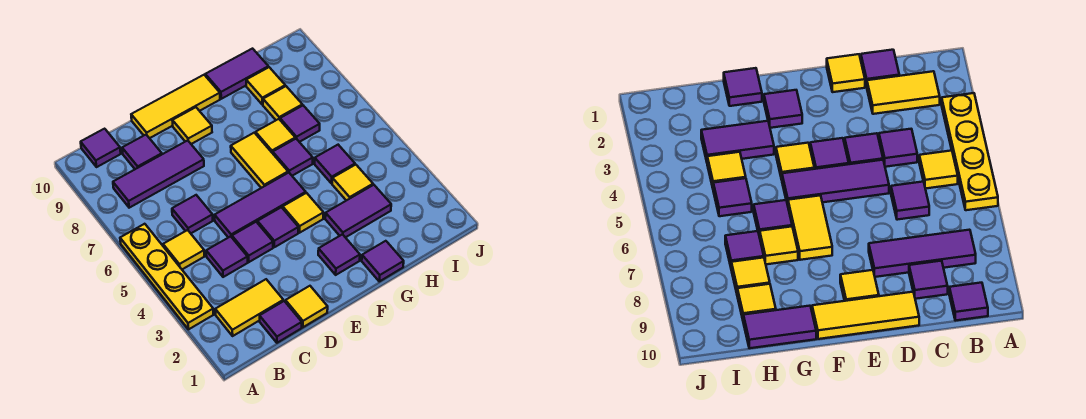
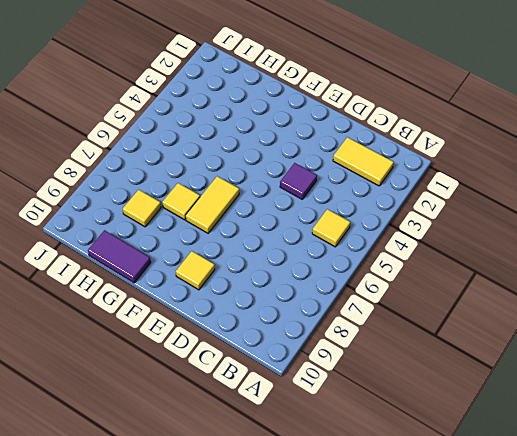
none -> yellow plate A3:A6 level 1
none -> purple tile B8:D8 level 1
none -> purple tile B10 level 1

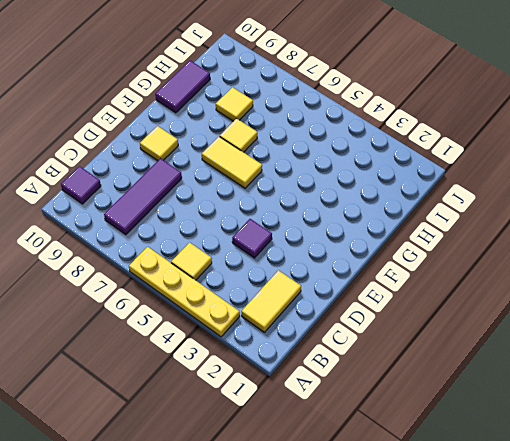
none -> purple tile C1 level 1
none -> purple tile C4 level 1
none -> purple tile C6 level 1

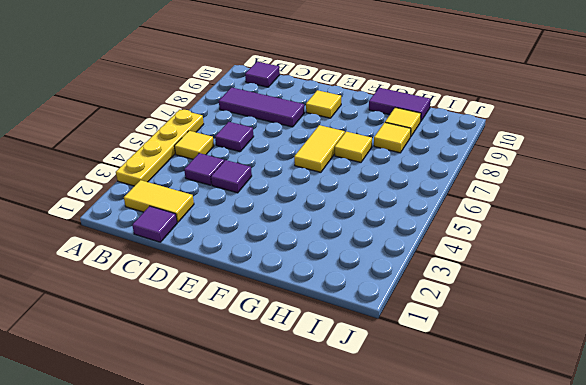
none -> purple tile C9 level 1
none -> yellow tile D1 level 1
none -> purple tile D5:F5 level 1

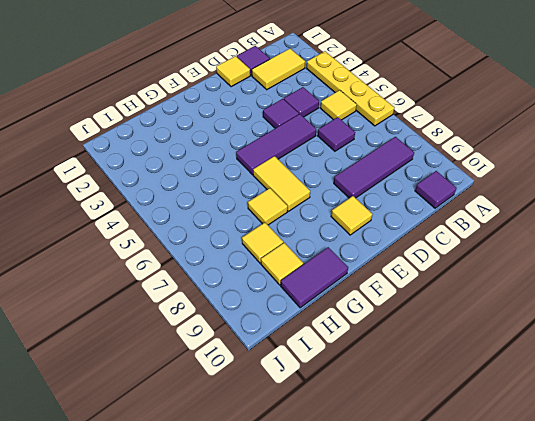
none -> purple tile C9 level 1
none -> yellow tile D10:F10 level 1
none -> purple tile E4 level 1

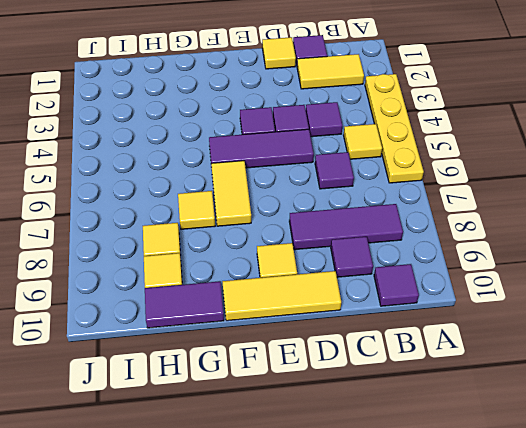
none -> purple tile F2 level 1
none -> yellow tile F4 level 1
none -> purple tile G1 level 1

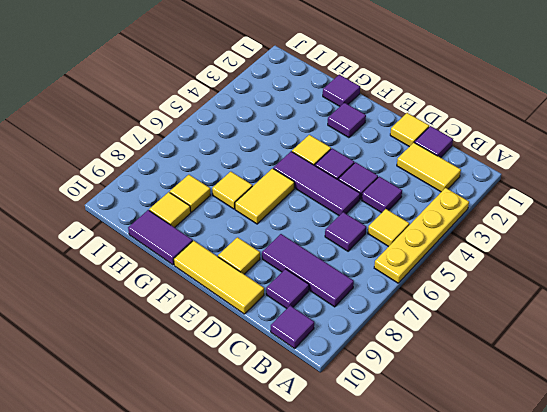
none -> purple tile G3:H3 level 1
none -> purple tile G6 level 1
none -> yellow tile H4 level 1

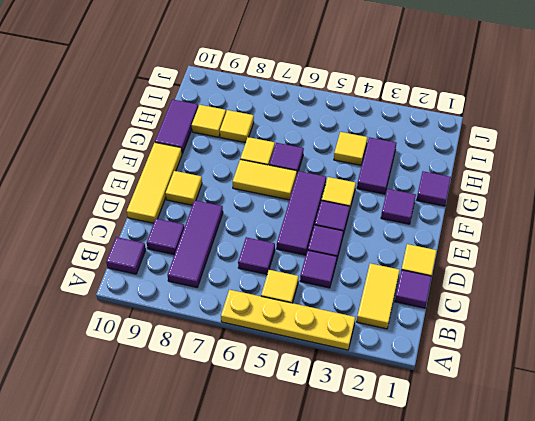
none -> purple tile H5 level 1
none -> purple tile H7 level 1

